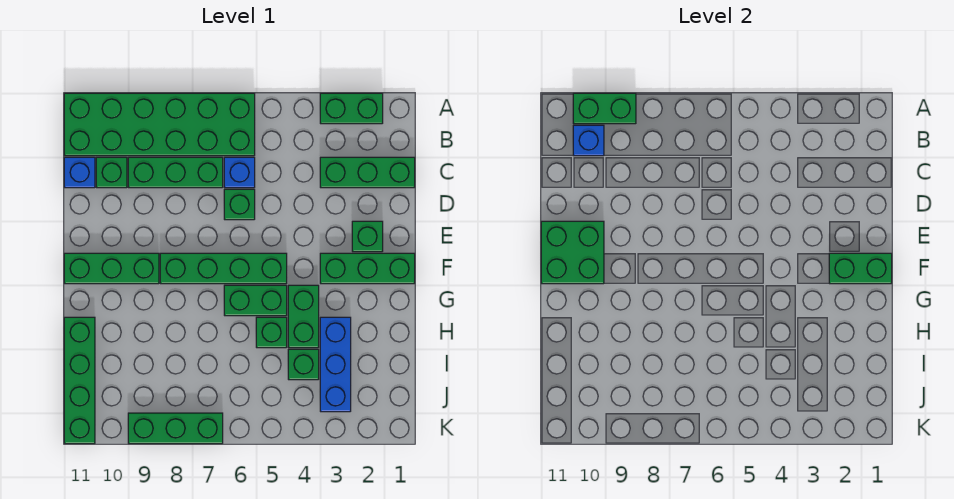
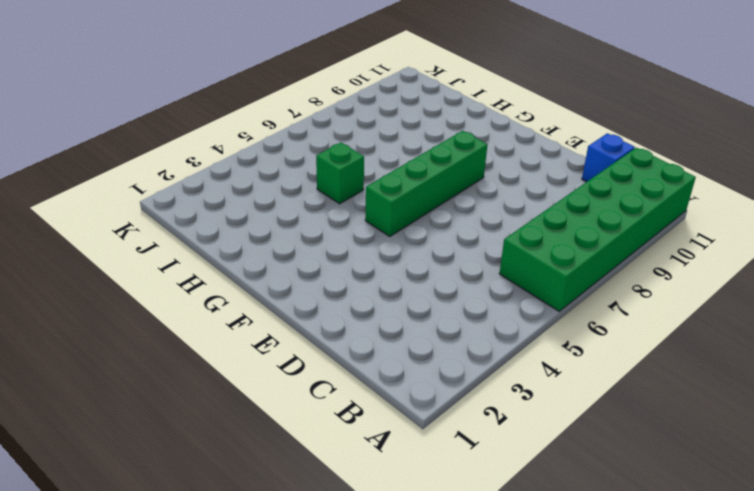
none -> green brick A2:A3 level 1
none -> green brick C1:C3 level 1
none -> blue brick C6 level 1

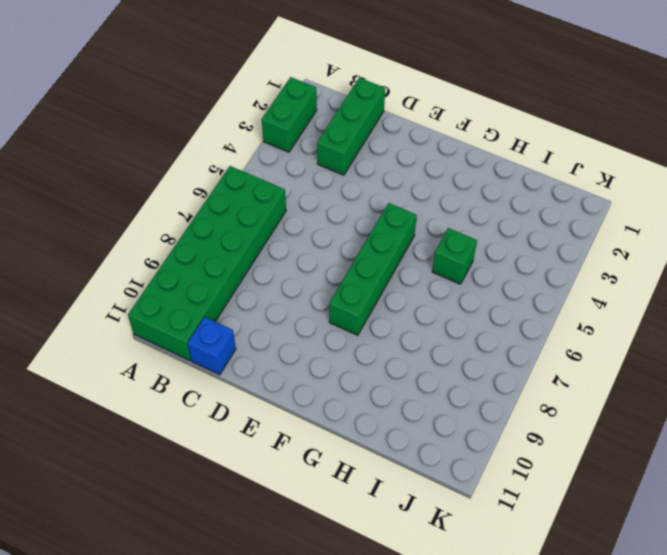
none -> blue brick C6 level 1
none -> green brick C7:C9 level 1
none -> green brick C10 level 1

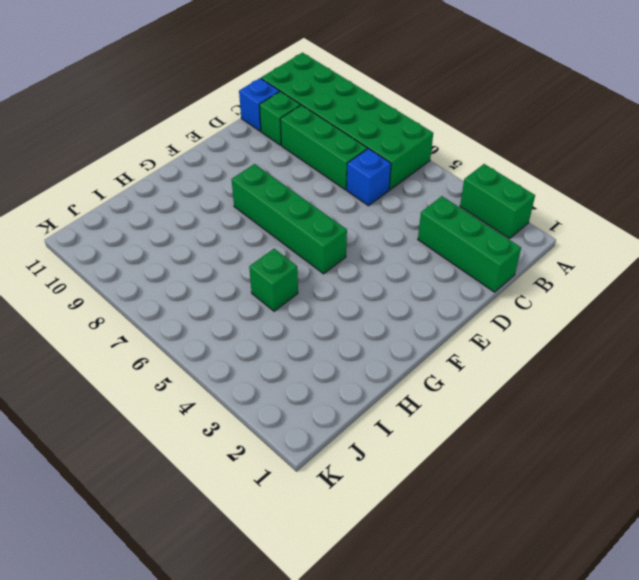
none -> green brick D6 level 1
none -> green brick E2 level 1
none -> green brick F1:F3 level 1

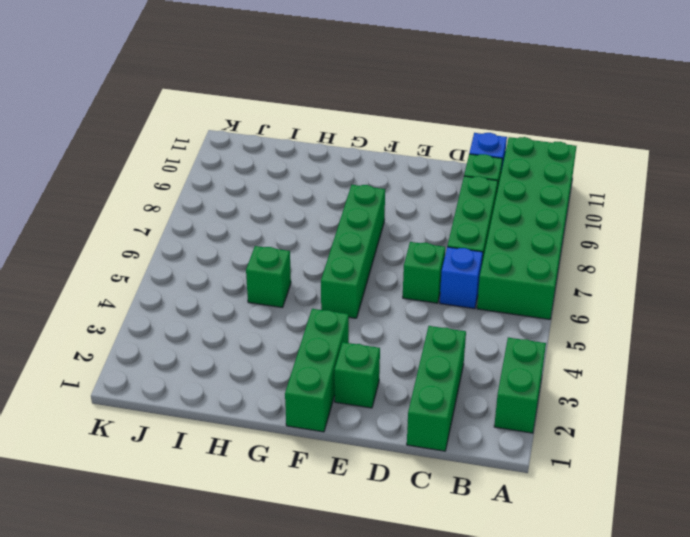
none -> green brick F9:F11 level 1
none -> green brick G4:H4 level 1
none -> green brick G5:G6 level 1

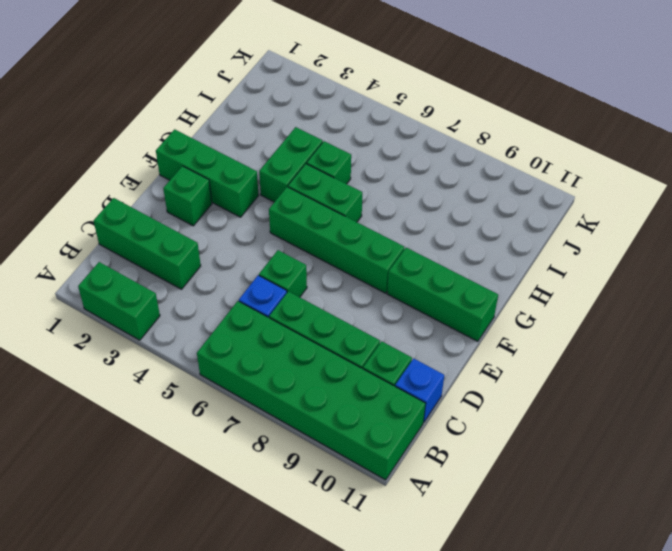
none -> blue brick H3:J3 level 1
none -> green brick H11:K11 level 1
none -> green brick I4 level 1

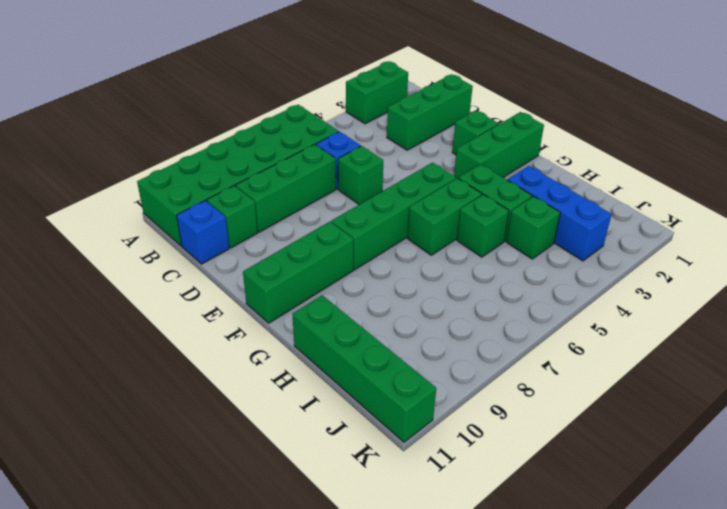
none -> green brick K7:K9 level 1
none -> green brick A9:A10 level 2
none -> blue brick B10 level 2

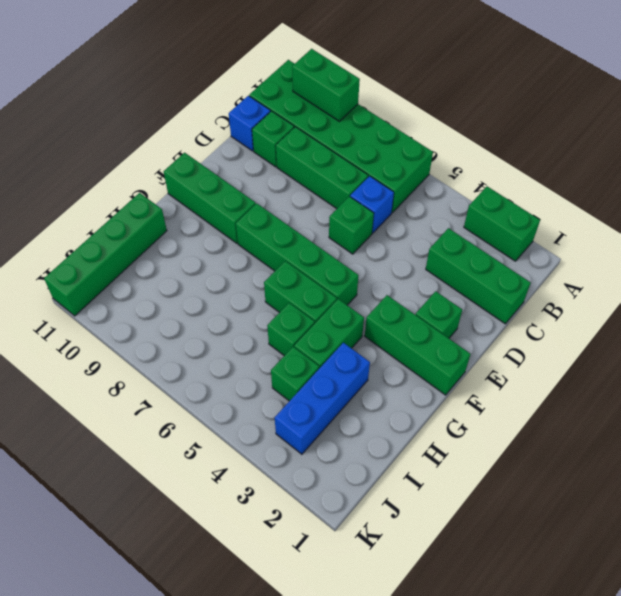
none -> green brick K7:K9 level 1
none -> blue brick B10 level 2
none -> green brick E10:F11 level 2

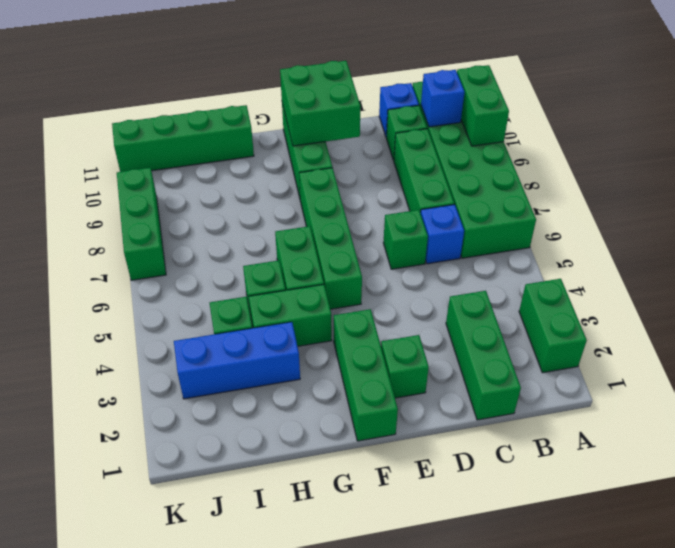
none -> green brick F1:F2 level 2

